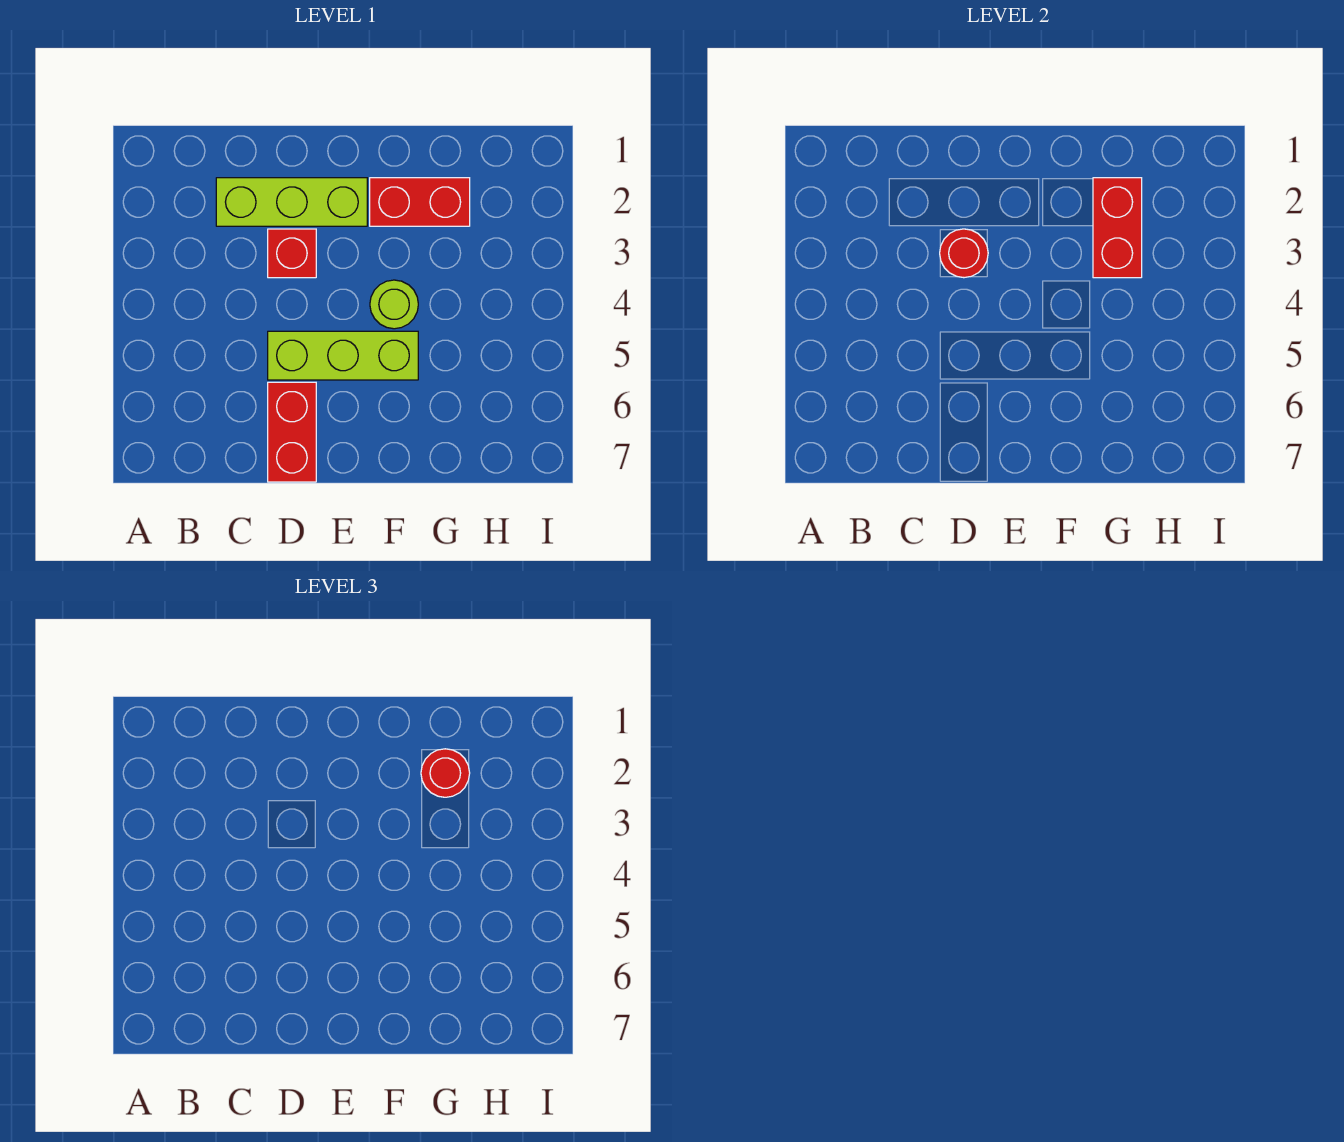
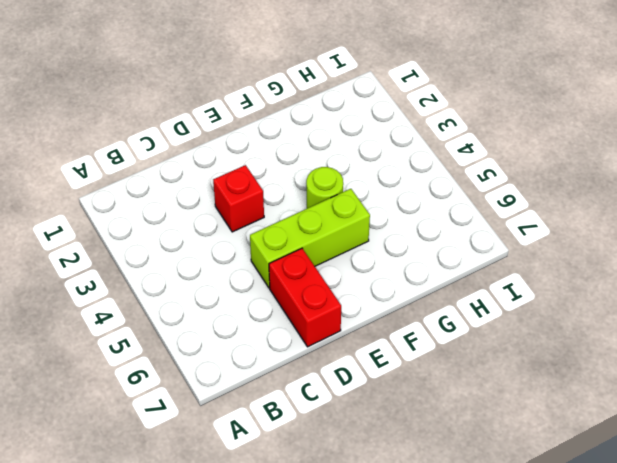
none -> lime brick C2:E2 level 1
none -> red brick F2:G2 level 1

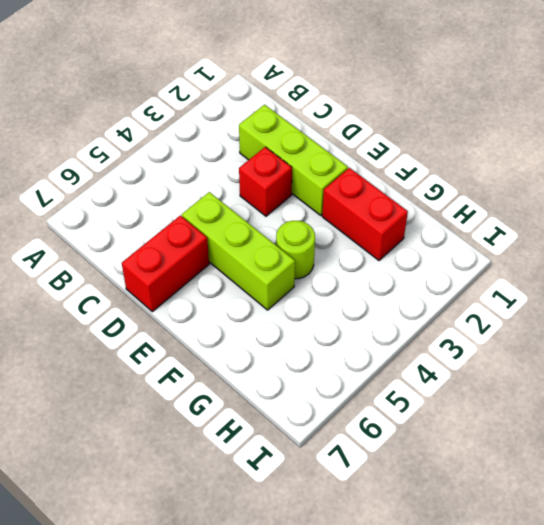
none -> red round brick D3 level 2
none -> red brick G2:G3 level 2

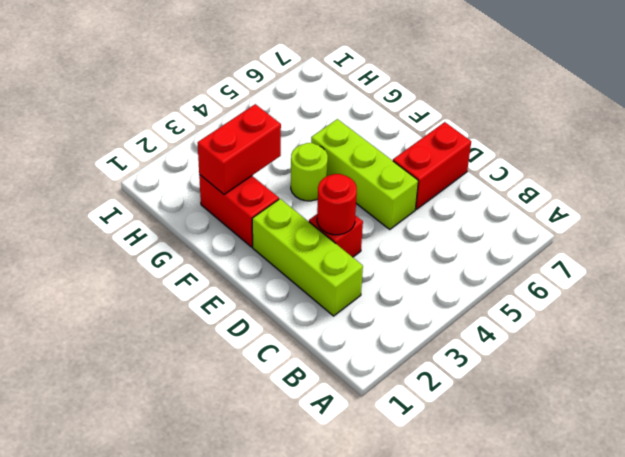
none -> red round brick G2 level 3

